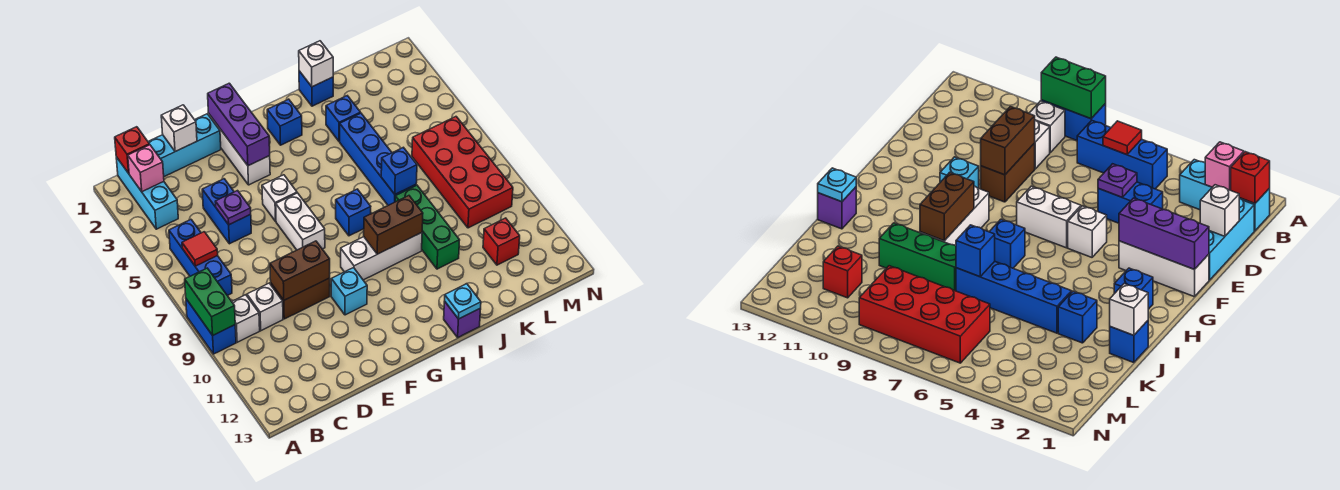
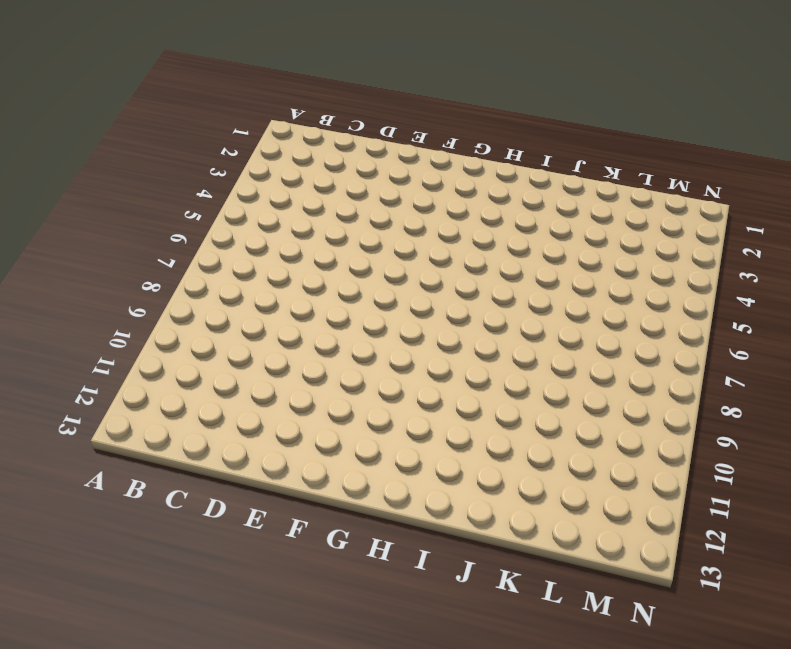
none -> blue brick A8:A9 level 1
none -> cyan brick B1:B3 level 1
none -> blue brick B5:B7 level 1
none -> white brick B9 level 1

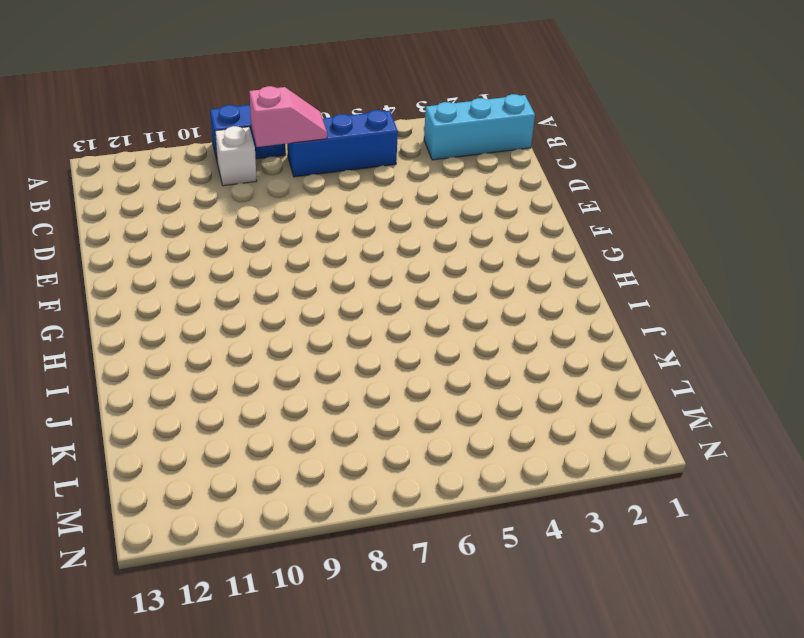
pink slope B7:B8 level 2 top 8 -> none
none -> cyan brick C1:E1 level 1
none -> white brick C9 level 1
none -> blue brick D4:D5 level 1
none -> brown brick D9:E9 level 1

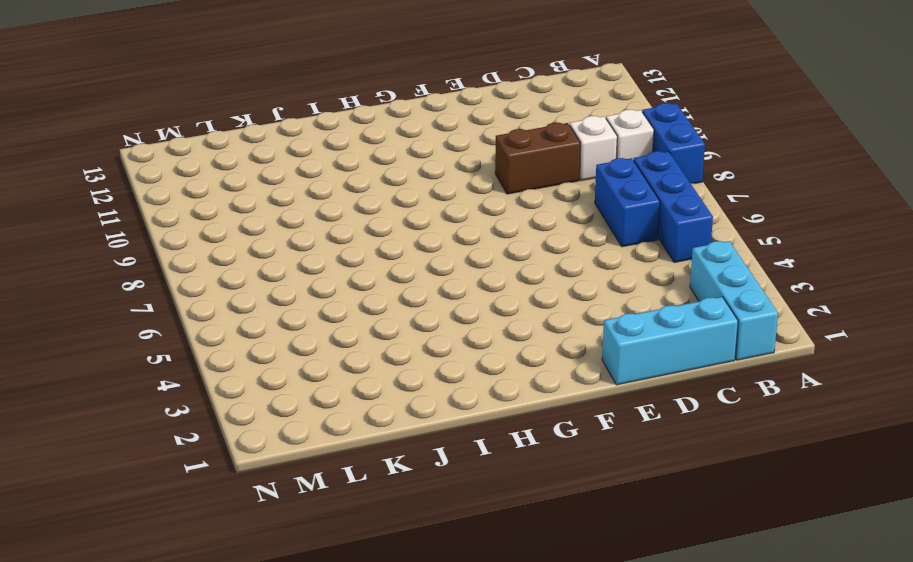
blue brick C6:C7 level 1 -> blue brick D4:D5 level 1
none -> white brick F1:F3 level 1
none -> white brick F5 level 1
none -> white brick F6:F7 level 1
none -> cyan brick F10 level 1

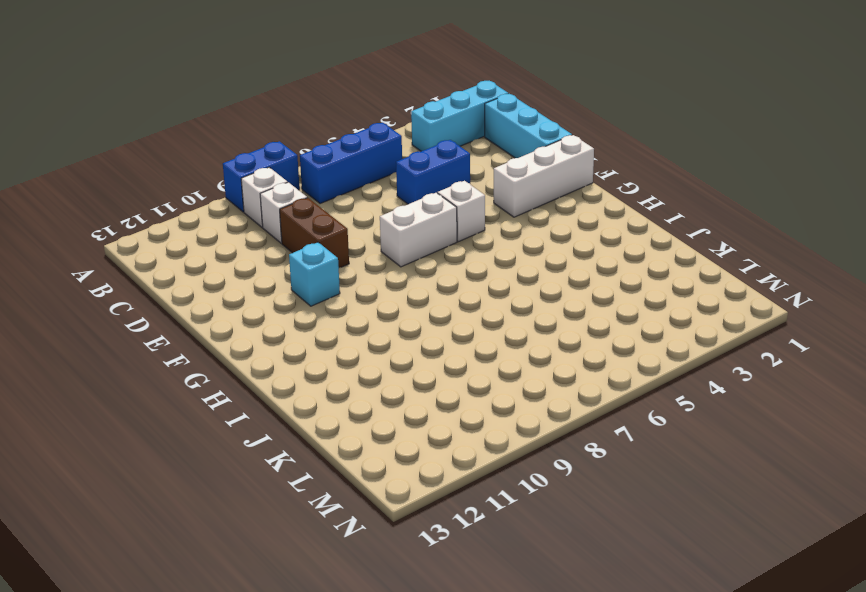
none -> white brick G9:I9 level 1
none -> blue brick H2 level 1
none -> blue brick H7 level 1
none -> purple brick I13 level 1

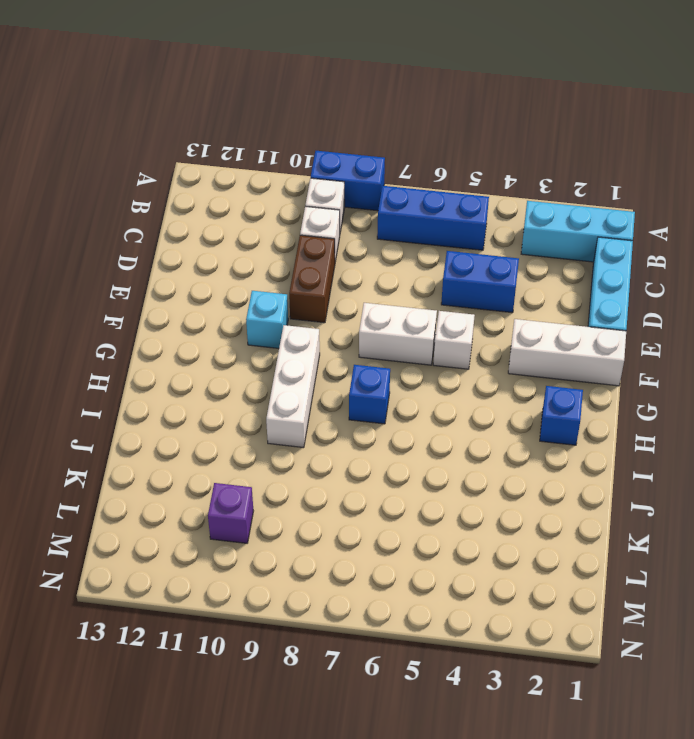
purple brick L10 level 1 -> purple brick I13 level 1
none -> blue brick J1 level 1
none -> blue brick J3 level 1
none -> blue brick J4:J7 level 1
none -> green brick J8:J10 level 1

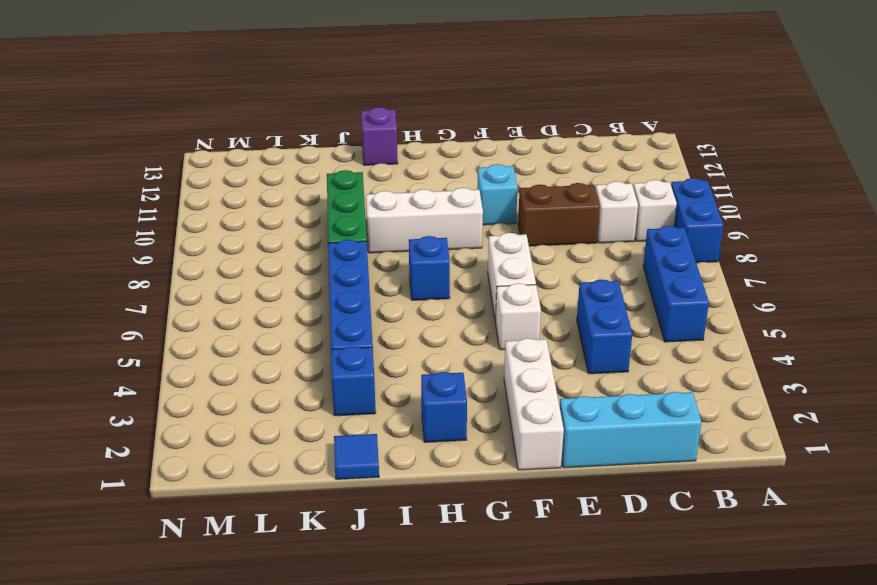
blue tile J1 level 1 -> blue brick J1 level 1
none -> cyan brick B1:B3 level 1
none -> red brick L6:M9 level 1
none -> red brick L11 level 1
none -> green brick A8:A9 level 2

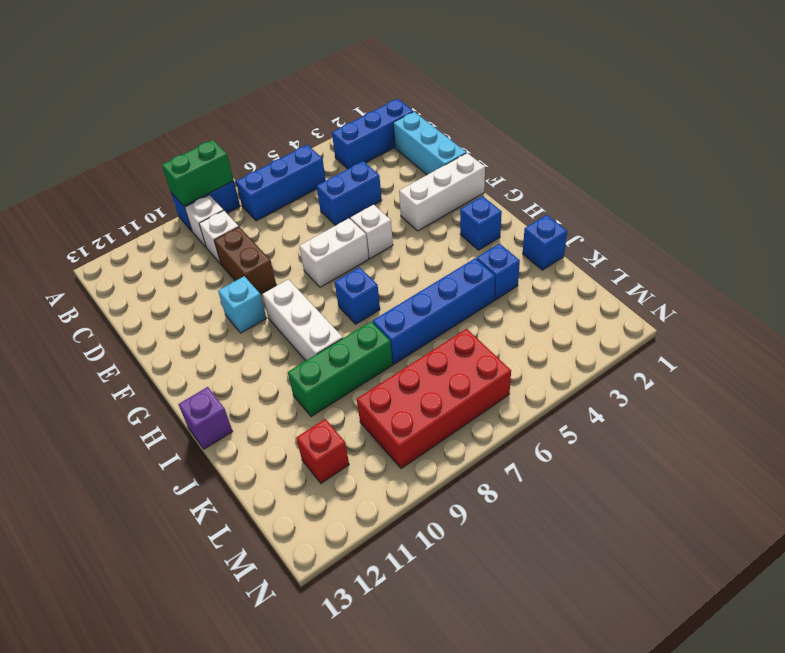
blue brick B1:B3 level 1 -> cyan brick B1:B3 level 1
none -> red brick B1 level 2
none -> pink brick B2 level 2
none -> red tile B6 level 2
none -> white brick D1 level 2

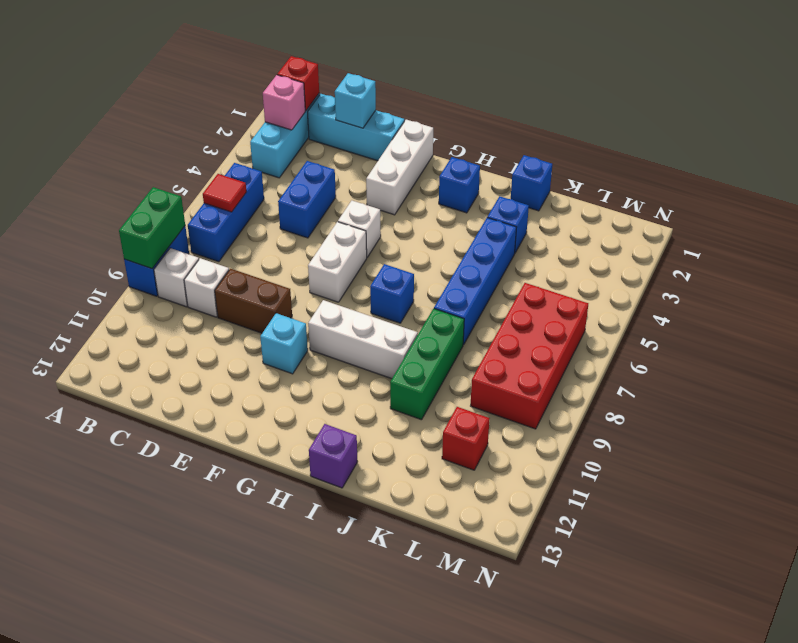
cyan brick D1 level 2 -> white brick D1 level 2
none -> purple plate D5 level 2
none -> brown brick D9:E9 level 2
none -> purple brick F1:F3 level 2
none -> brown brick H9:I9 level 2

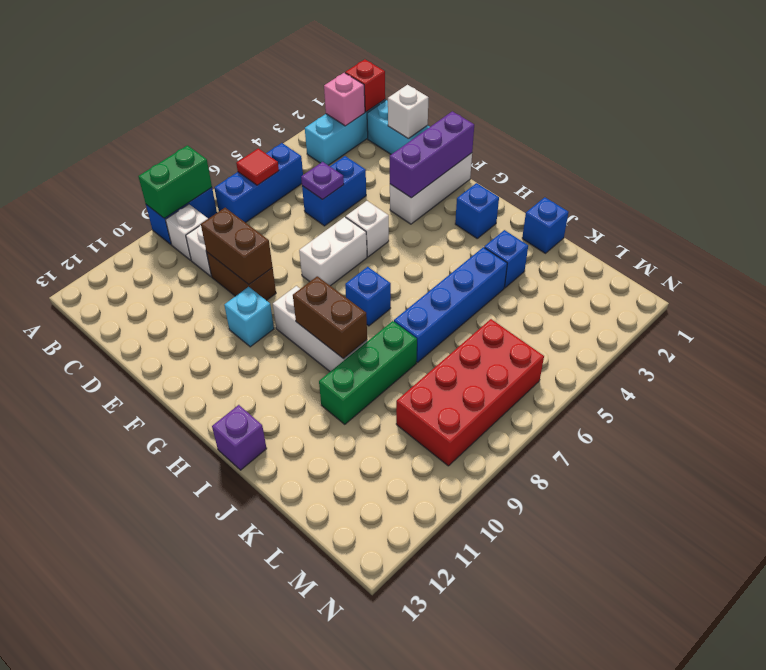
none -> red brick L11 level 1
none -> cyan plate I13 level 2
none -> white brick J1 level 2
none -> blue brick J7 level 2

